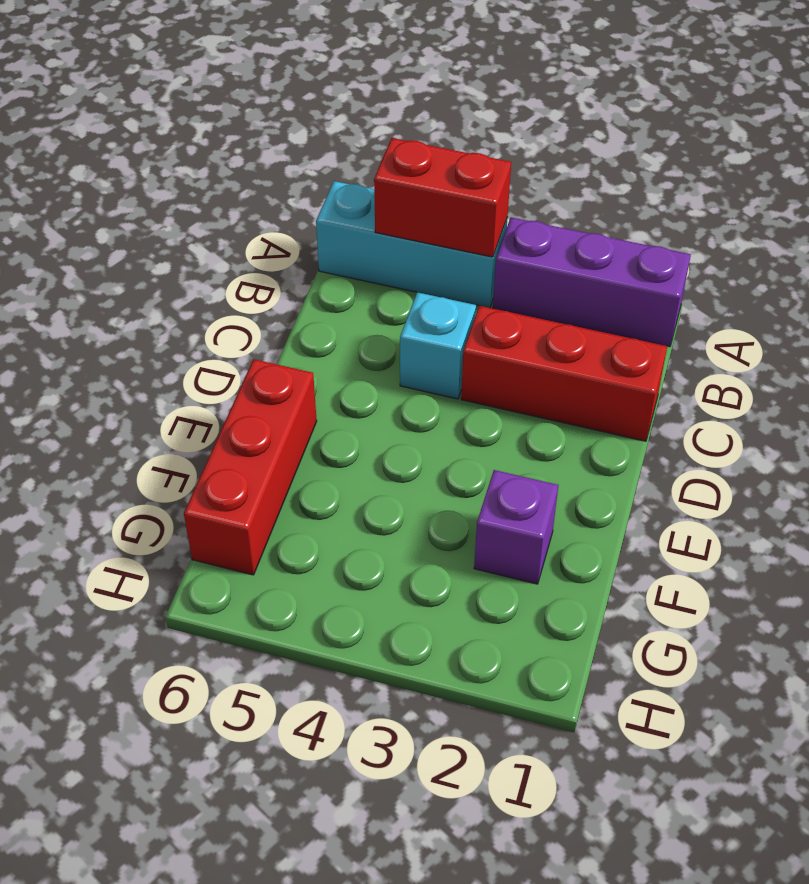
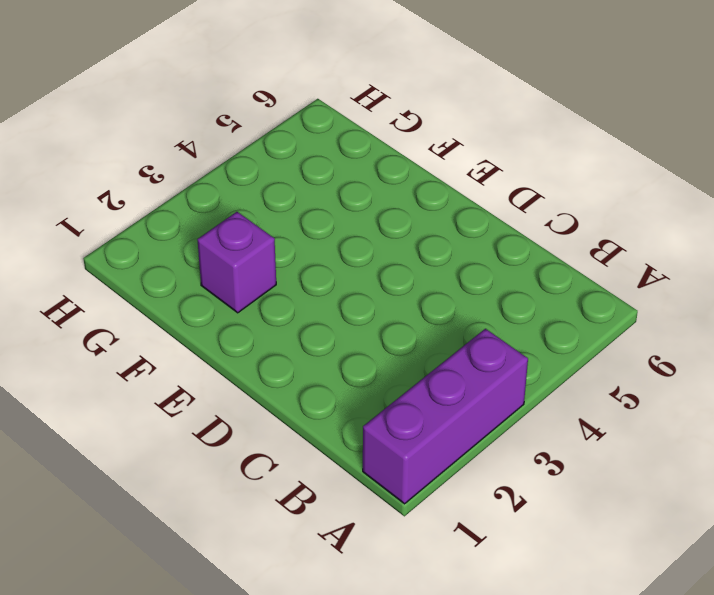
none -> cyan brick A4:A6 level 1
none -> red brick C1:C3 level 1

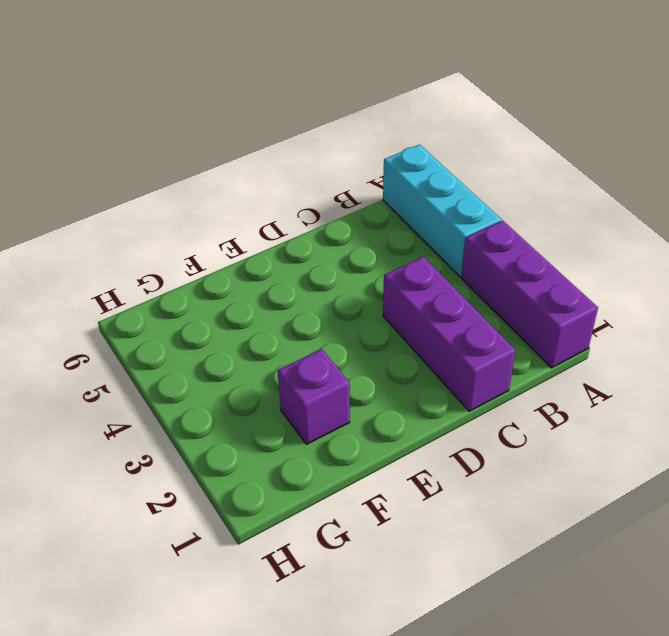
purple brick C1:C3 level 1 -> red brick C1:C3 level 1
none -> cyan brick C4 level 1
none -> red brick E6:G6 level 1

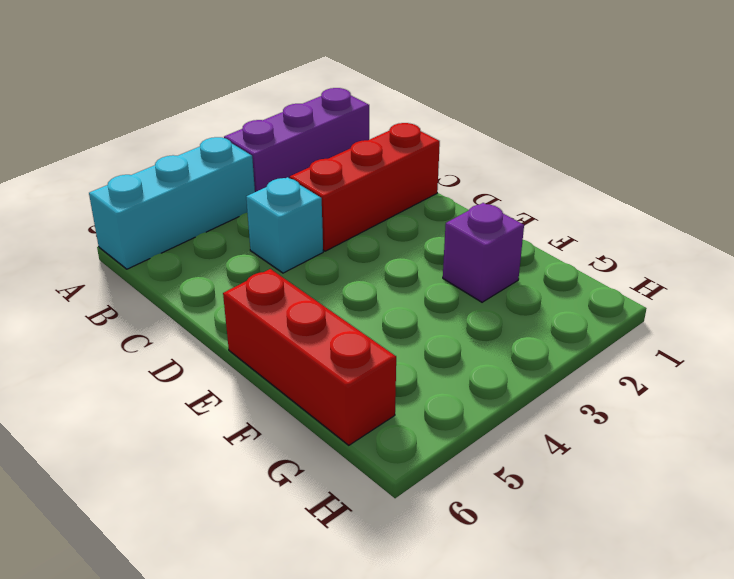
none -> red brick A4:A5 level 2

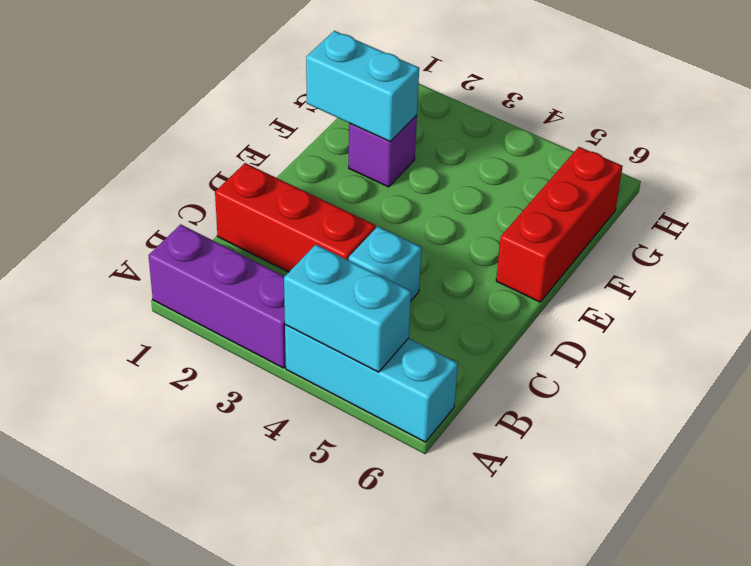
cyan brick A4:A5 level 2 -> red brick A4:A5 level 2
cyan brick F1:F2 level 2 -> none

